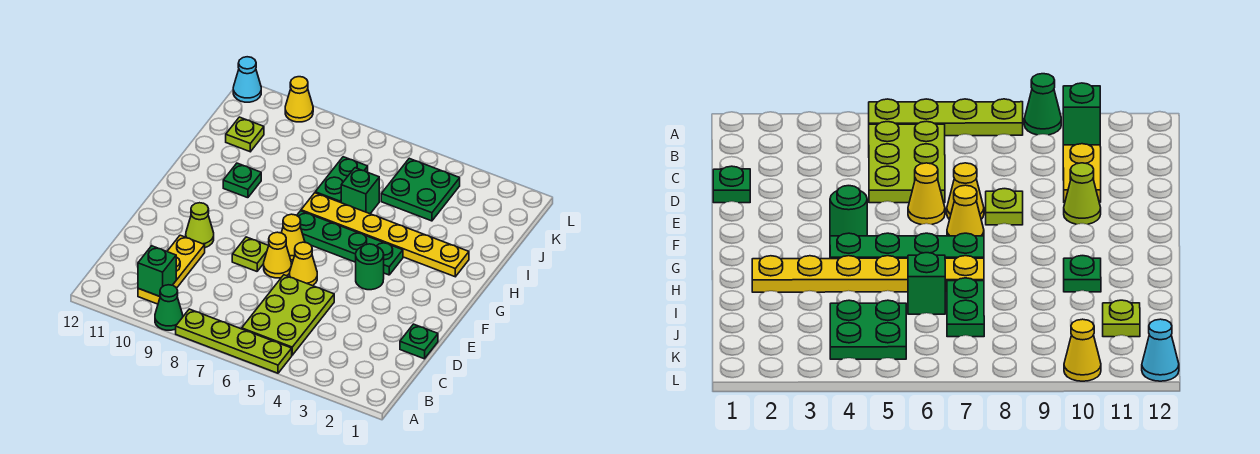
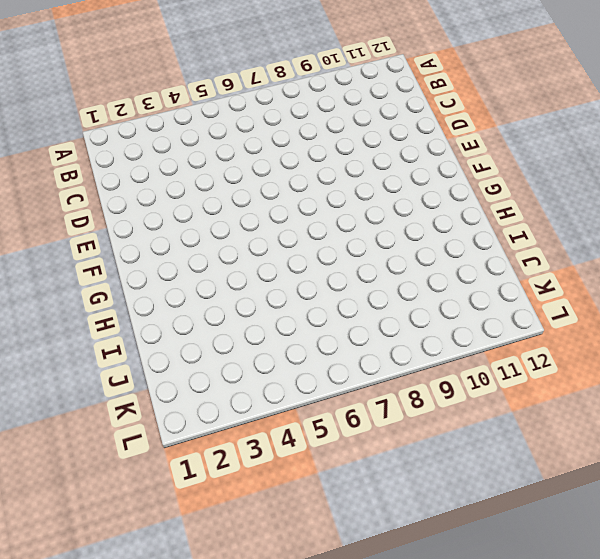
none -> lime plate A5:A8 level 1
none -> green cone A9 level 1
none -> lime plate B5:D6 level 1

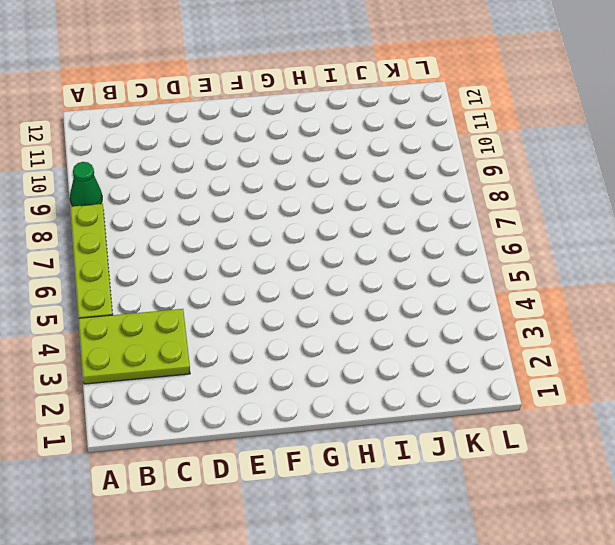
lime plate A3:C4 level 1 -> lime plate B5:D6 level 1
none -> yellow plate B10:D10 level 1
none -> green plate D1 level 1
none -> yellow cone E6 level 1

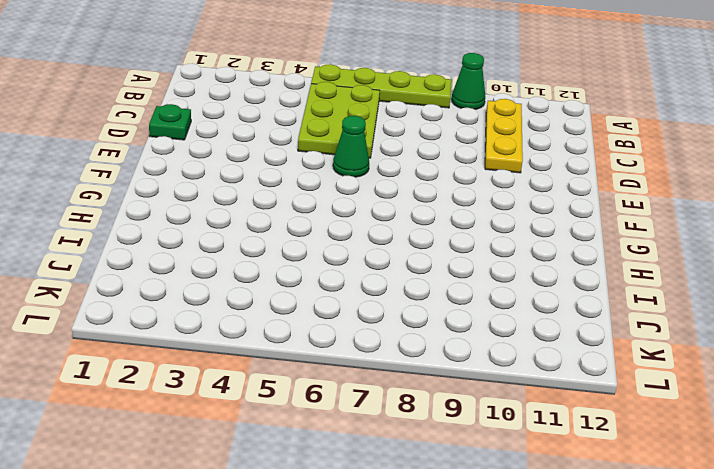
green cone E6 level 1 -> yellow cone E6 level 1
none -> yellow cone E7 level 1
none -> lime plate E8 level 1
none -> lime cone E10 level 1

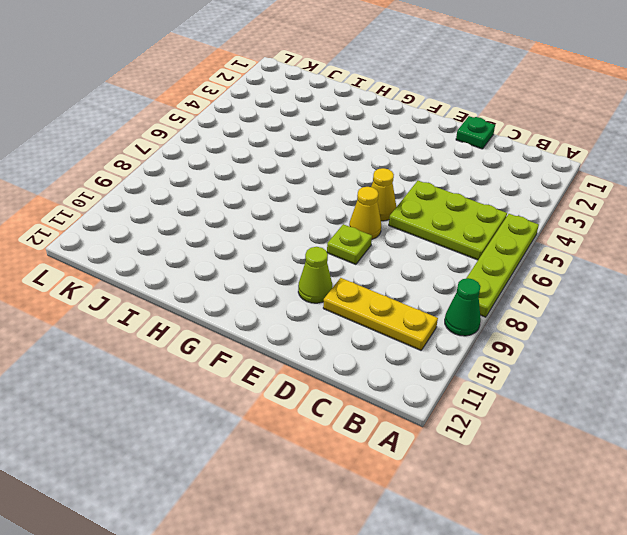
none -> green round brick F4 level 1
none -> yellow cone F7 level 1
none -> green plate G4:G7 level 1

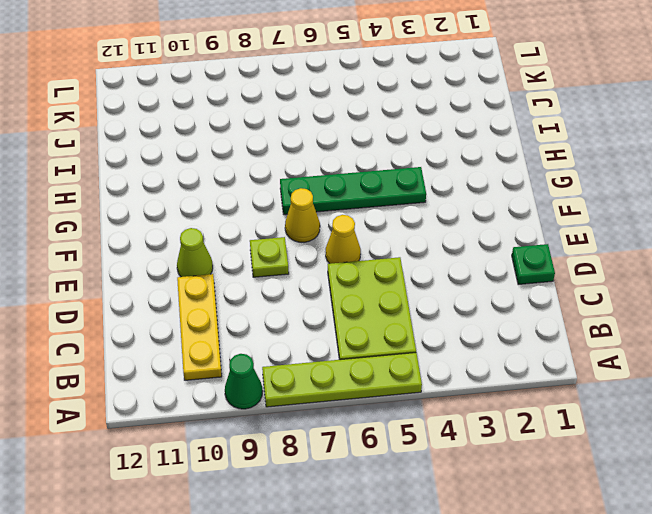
none -> yellow cone E7 level 1
none -> green round brick F4 level 1
none -> yellow plate H2:H7 level 1

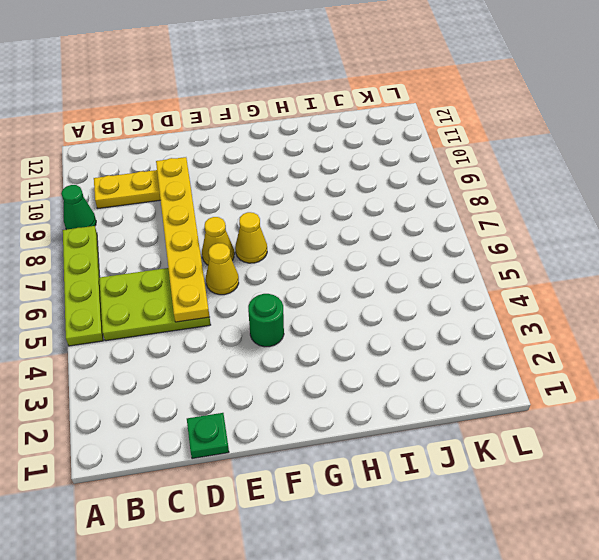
yellow plate D5:D10 level 2 -> yellow plate H2:H7 level 1
none -> lime plate E8 level 1
none -> lime cone E10 level 1
none -> green plate G4:G7 level 1

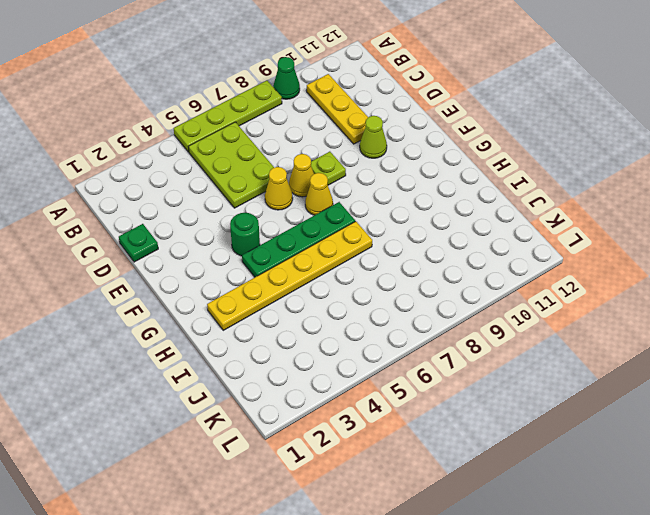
none -> green plate H10 level 1
none -> green brick I6 level 1
none -> green plate I7:J7 level 1

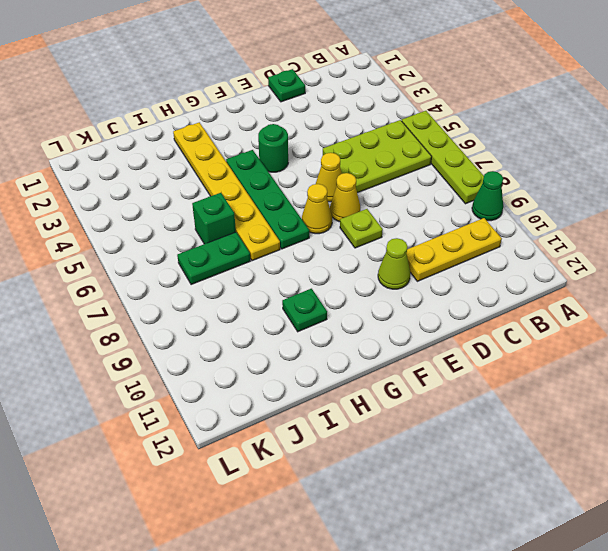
none -> green plate J4:K5 level 1
none -> lime plate J11 level 1
none -> yellow cone L10 level 1

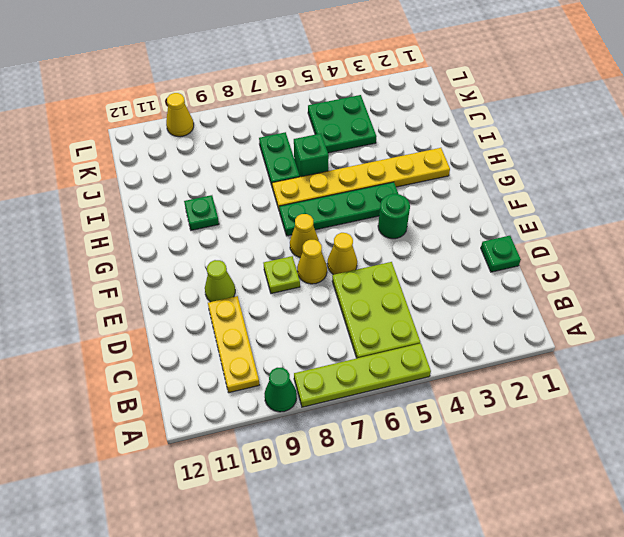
none -> lime plate J11 level 1
none -> cyan cone L12 level 1
none -> green brick B10 level 2

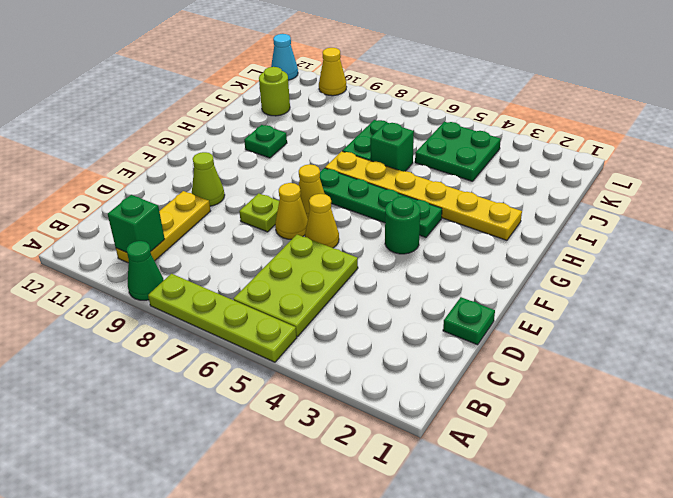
lime round brick J11 level 1 -> lime plate J11 level 1

